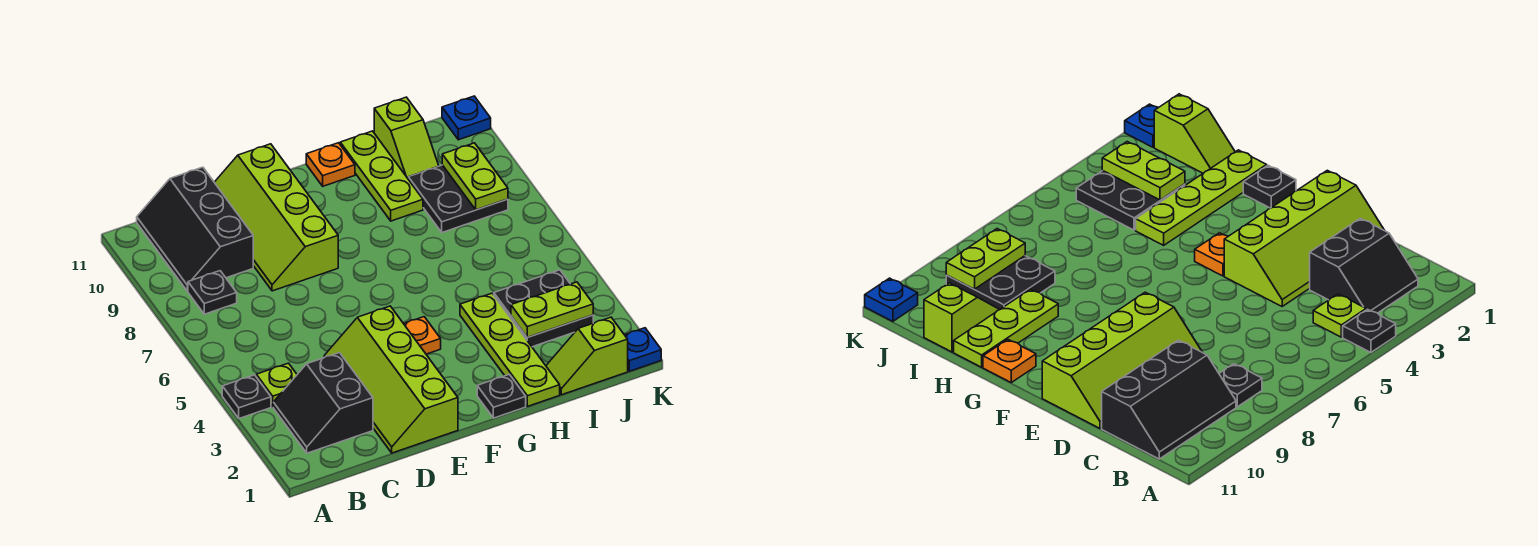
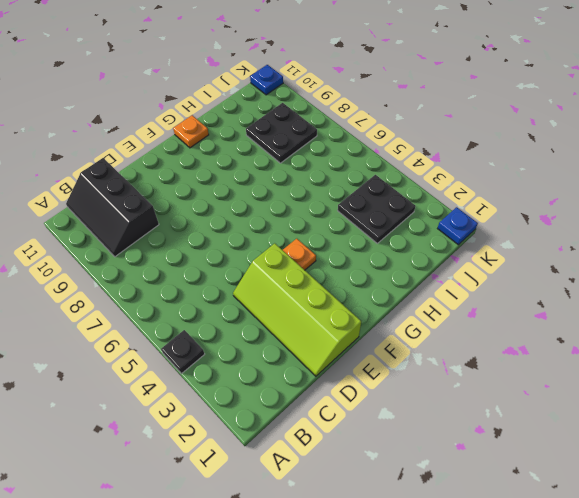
none -> black slope B2:C3 level 1 top C
none -> lime plate B4 level 1
none -> black plate B8 level 1

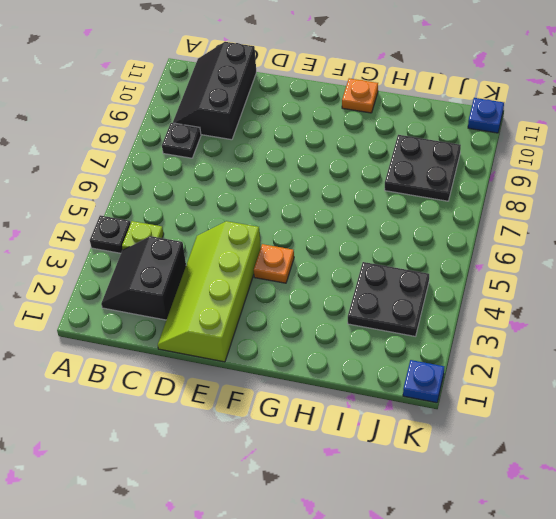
none -> lime slope D8:E11 level 1 top E
none -> black plate G1 level 1
none -> lime plate H1:H4 level 1

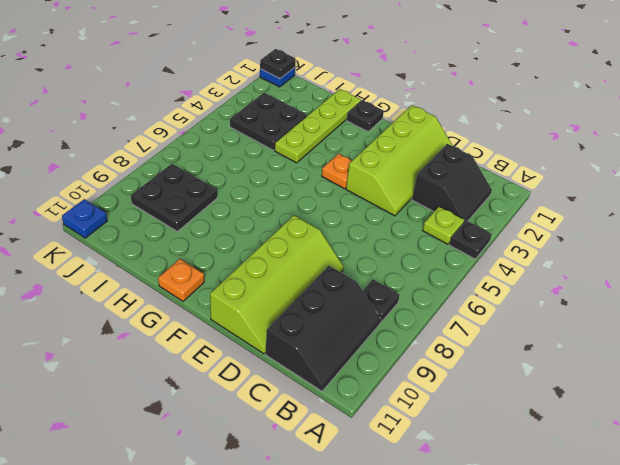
black plate K1 level 2 -> none
none -> lime plate H9:H11 level 1
none -> lime slope I1:J1 level 1 top J
none -> lime slope I10:I11 level 1 top 11

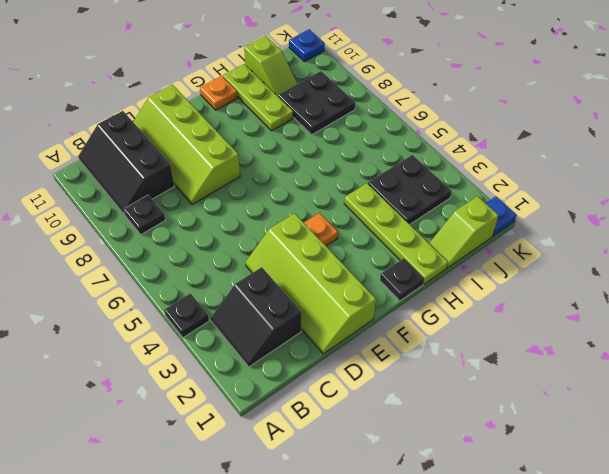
none -> lime plate B4 level 1
none -> lime plate I3:J3 level 2
none -> lime plate J8:J9 level 2

